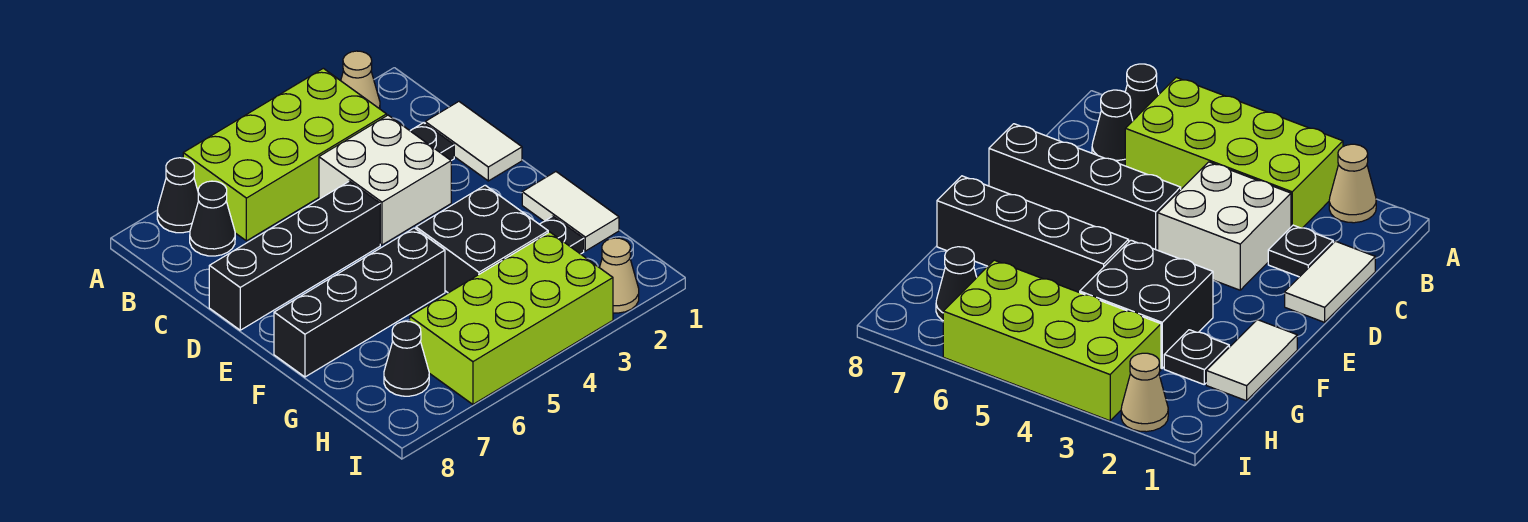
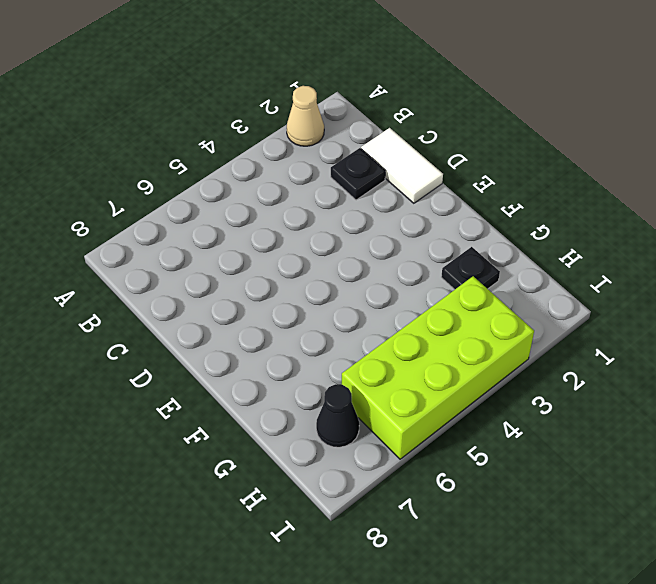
none -> lime brick A3:B6 level 1
none -> black cone A7 level 1
none -> black cone B7 level 1

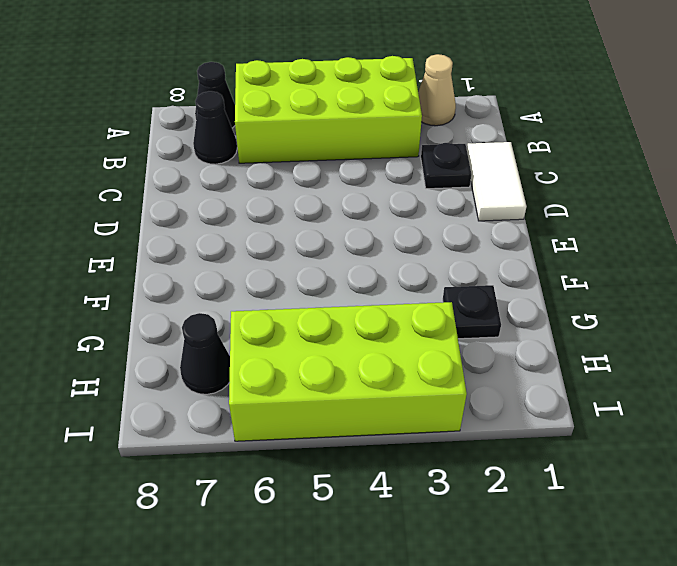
none -> white brick C3:D4 level 1
none -> black brick D5:D8 level 1
none -> white tile F1:G1 level 1

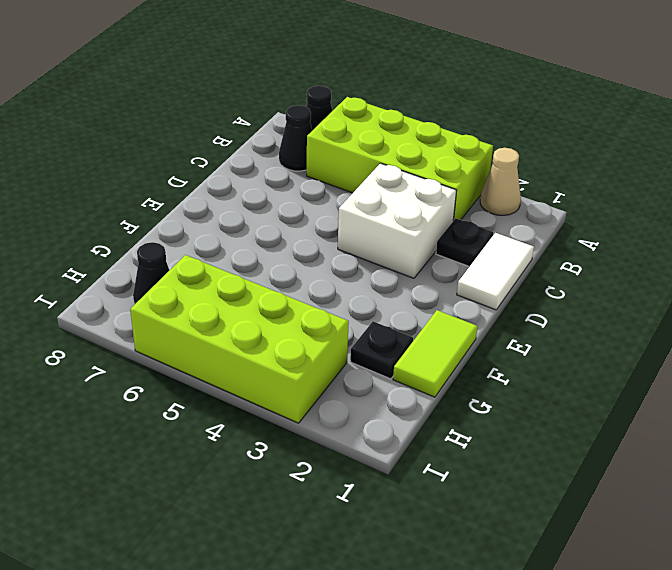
lime tile F1:G1 level 1 -> white tile F1:G1 level 1
none -> black brick D5:D8 level 1
none -> black brick F3:G4 level 1
none -> black brick F5:F8 level 1

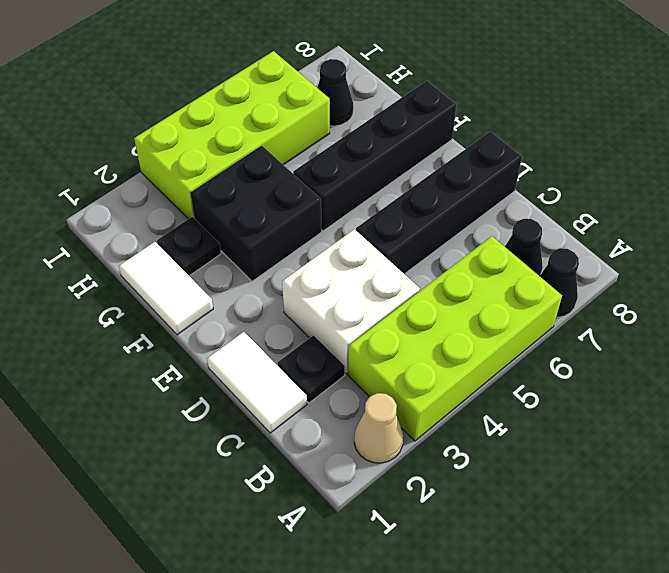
none -> tan cone I2 level 1

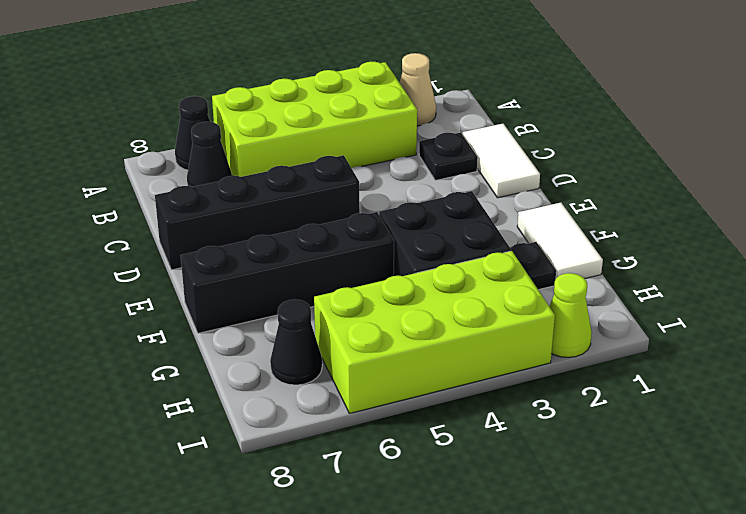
lime cone I2 level 1 -> tan cone I2 level 1
none -> white brick C3:D4 level 1

